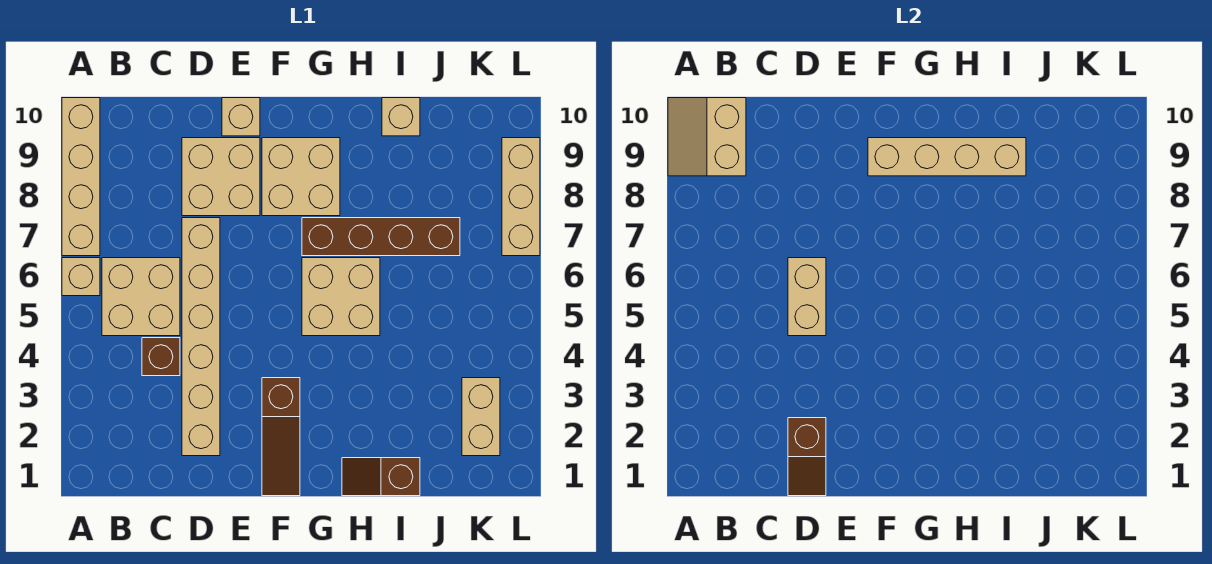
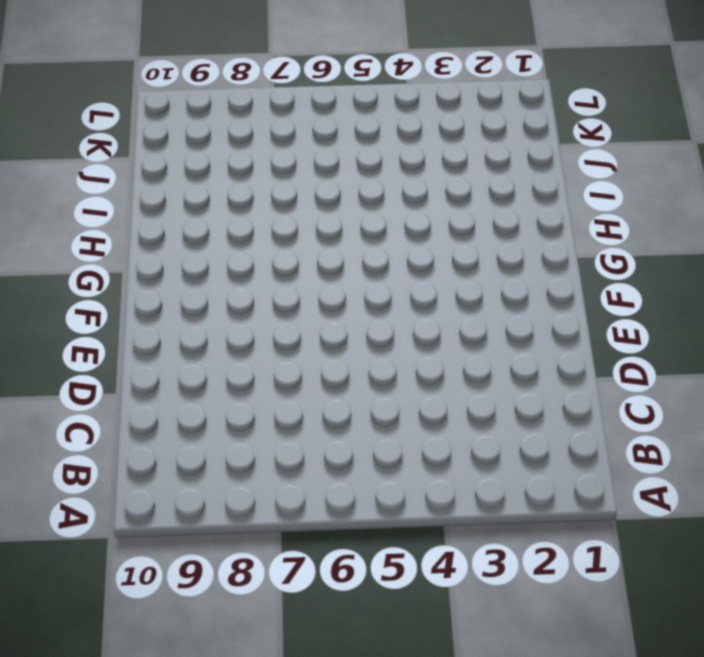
none -> tan brick A6 level 1
none -> tan brick A7:A10 level 1
none -> tan brick B5:C6 level 1

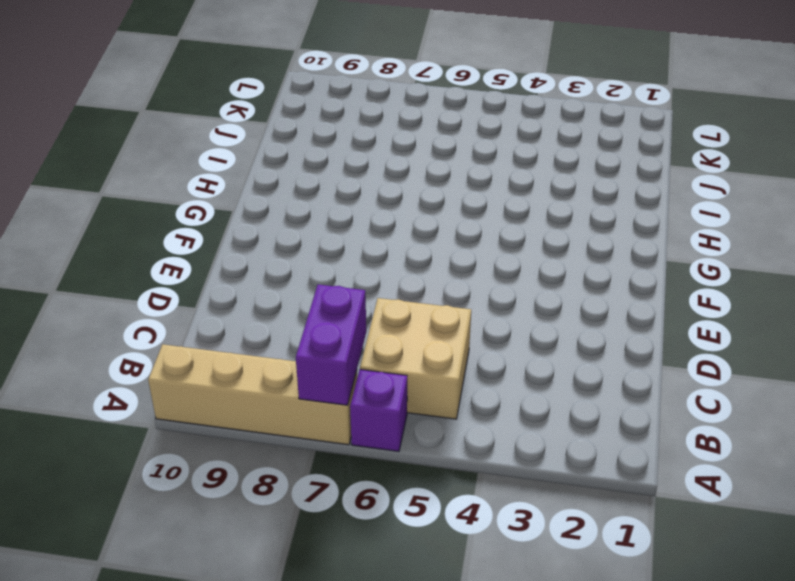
purple brick A6 level 1 -> tan brick A6 level 1
purple brick A7:B7 level 2 -> none
none -> brown brick C4 level 1
none -> tan brick D2:D7 level 1
none -> tan brick D8:E9 level 1

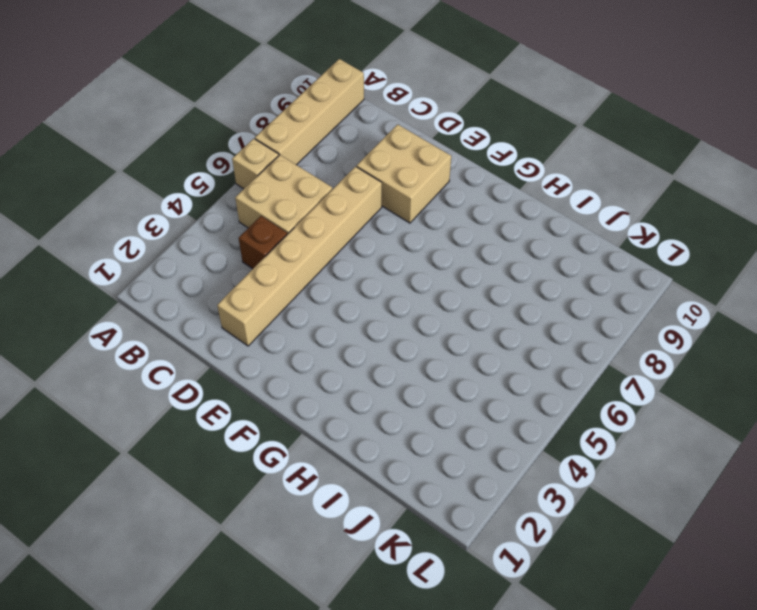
none -> tan brick E10 level 1
none -> brown slope F1:F3 level 1 top 3
none -> tan brick F8:G9 level 1

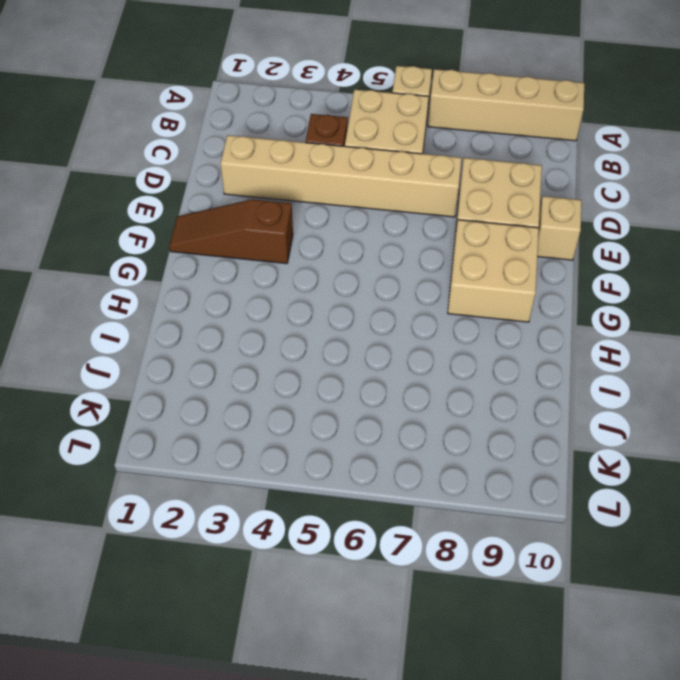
none -> tan brick G5:H6 level 1
none -> brown brick G7:J7 level 1
none -> brown slope H1:I1 level 1 top I

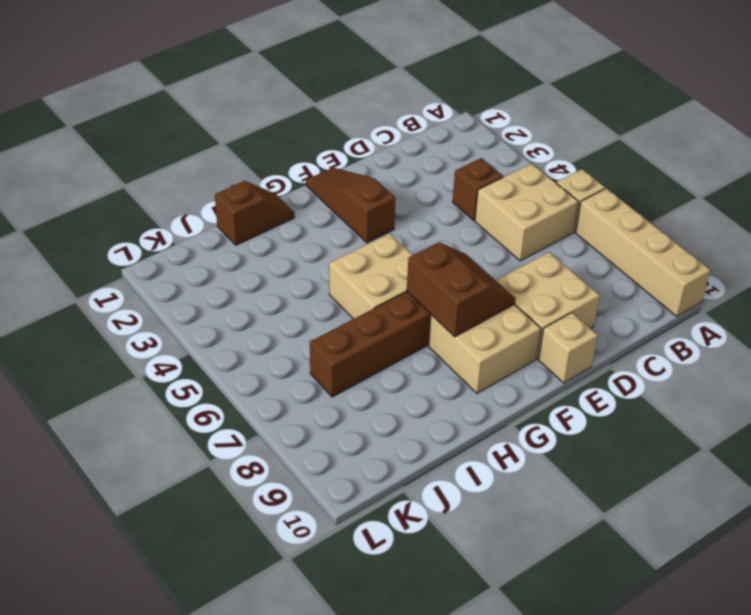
brown slope F7:G8 level 2 top G -> none
none -> tan brick D2:D7 level 1
none -> tan brick I10 level 1
none -> tan brick K2:K3 level 1

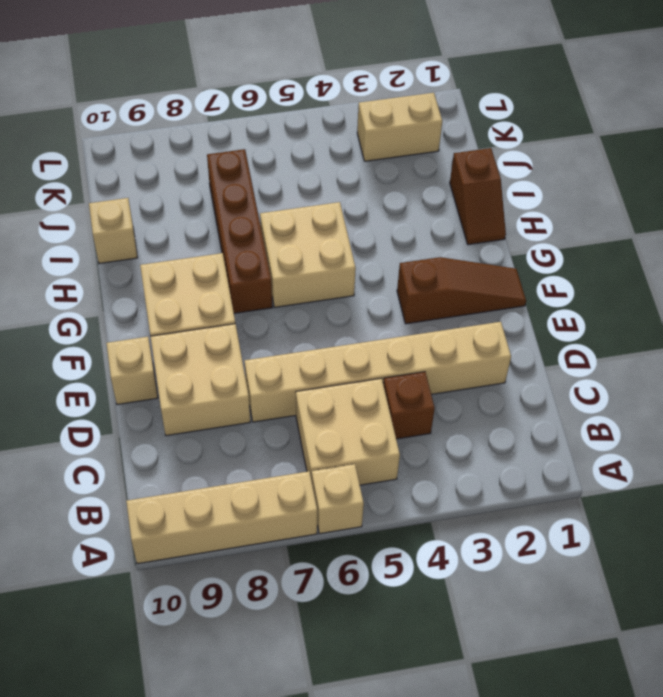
none -> tan brick L7:L9 level 1
none -> tan slope A9:B10 level 2 top B
none -> brown slope D1:D2 level 2 top 2

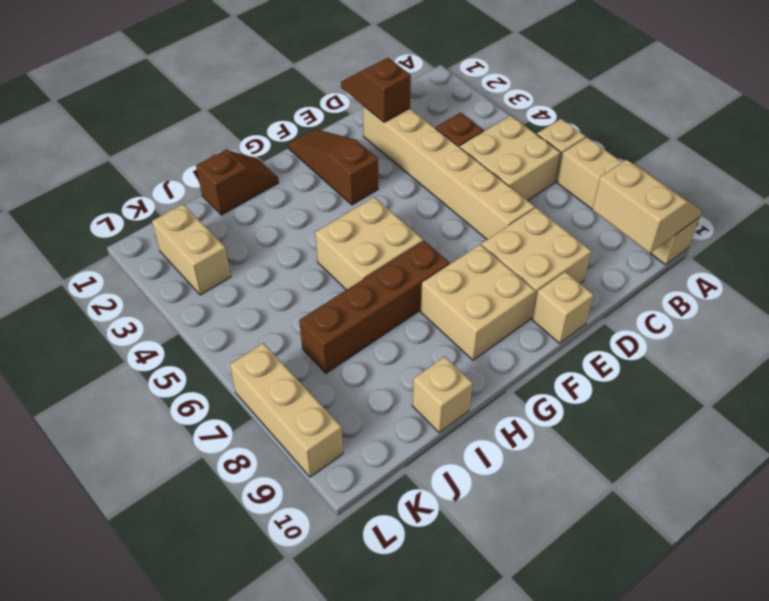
none -> tan brick D5:D6 level 2
none -> tan brick F9:I9 level 2

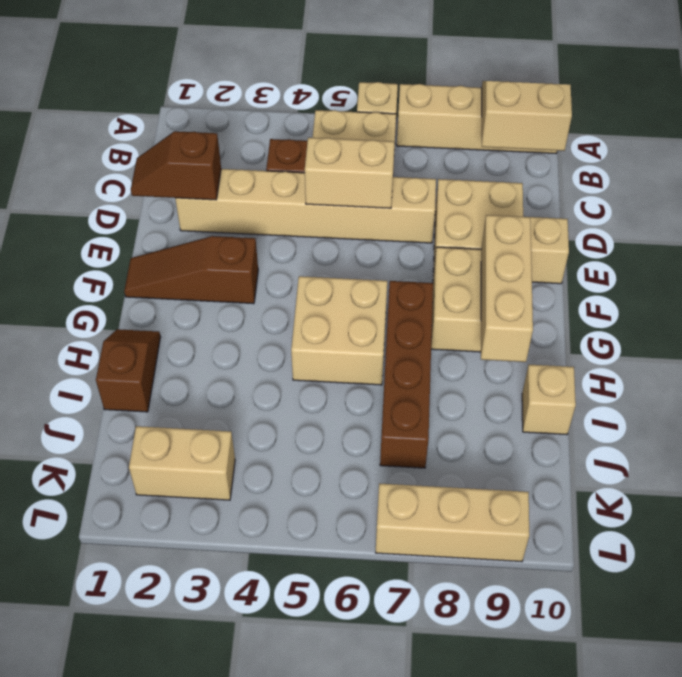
tan brick F9:H9 level 2 -> tan brick F9:I9 level 2

